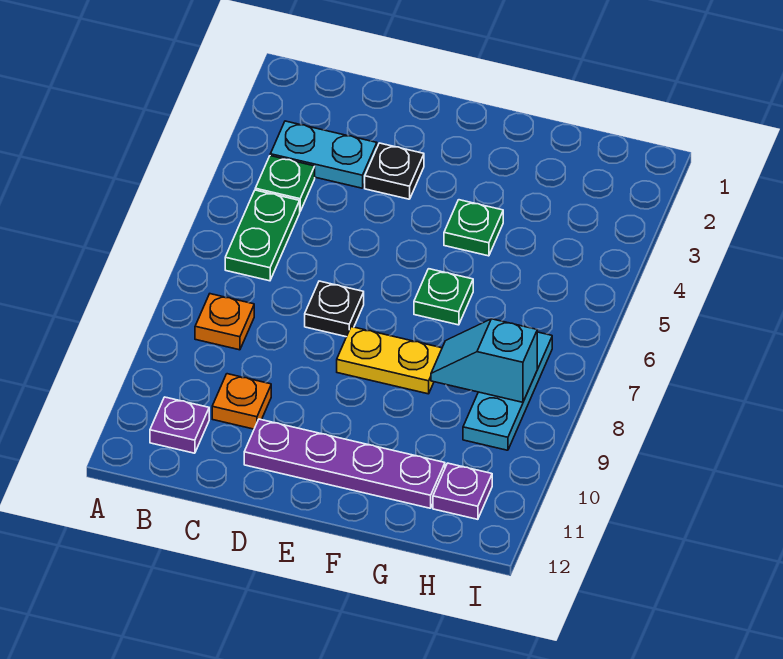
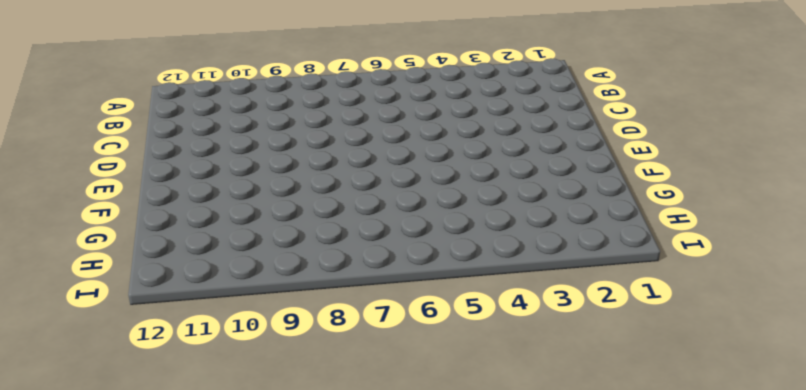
none -> cyan plate B3:C3 level 1
none -> green plate B4 level 1
none -> green plate B5:B6 level 1

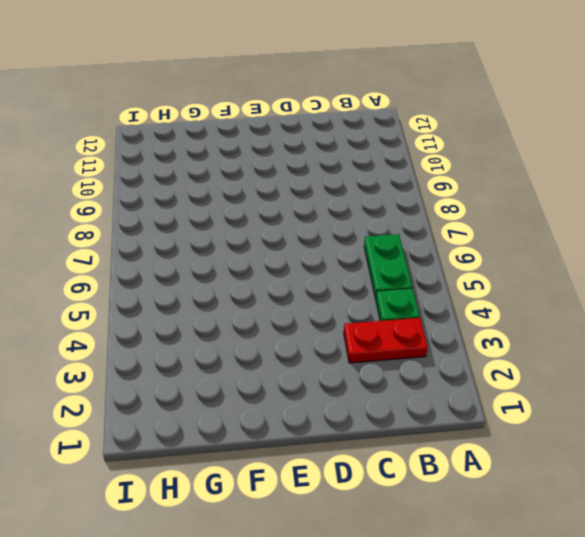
red plate B3:C3 level 1 -> cyan plate B3:C3 level 1
none -> orange plate B8 level 1
none -> purple plate B11 level 1
none -> orange plate C10 level 1

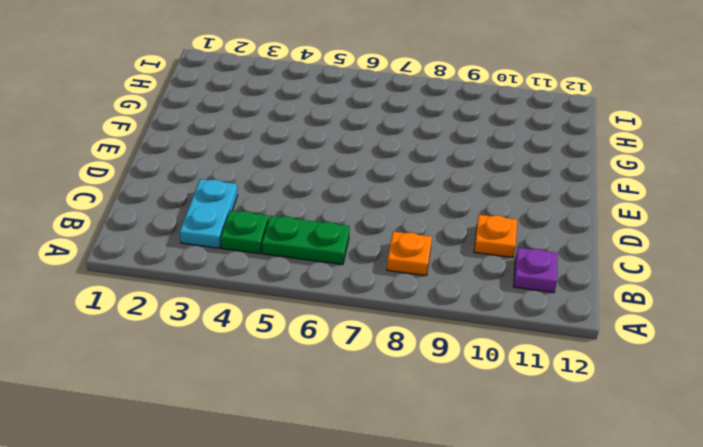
none -> black plate D3 level 1
none -> black plate D7 level 1
none -> purple plate D11:G11 level 1

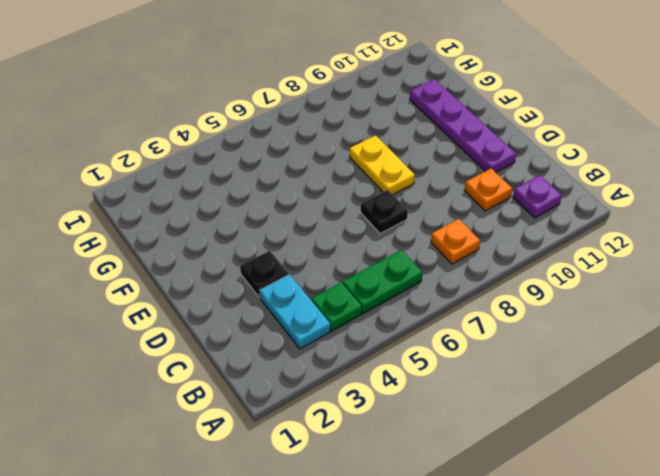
none -> green plate F4 level 1
none -> green plate F6 level 1
none -> cyan plate H7:H9 level 1

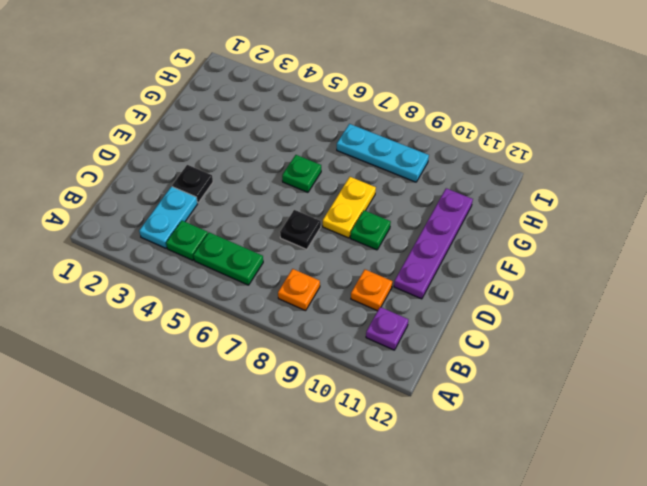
green plate E9 level 1 -> green plate F4 level 1
none -> purple plate H11 level 1
none -> cyan slope G8:H8 level 2 top H

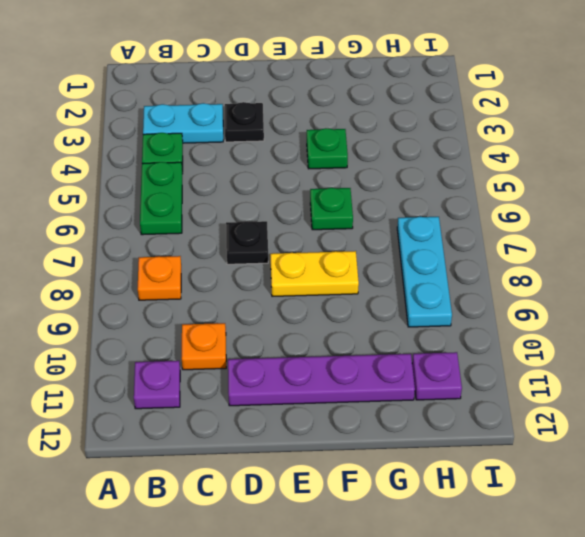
none -> cyan slope G8:H8 level 2 top H

